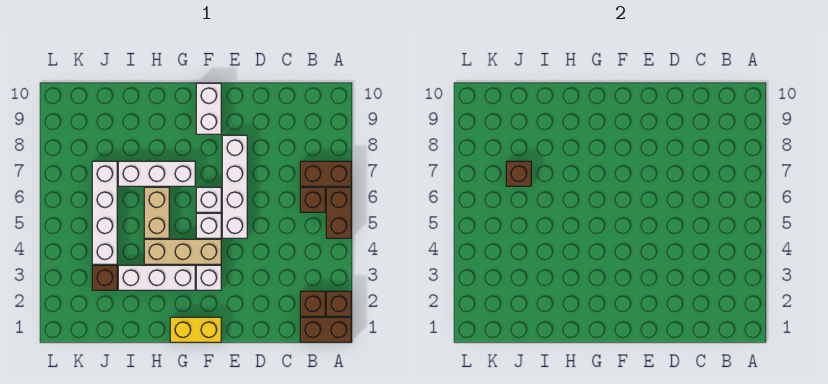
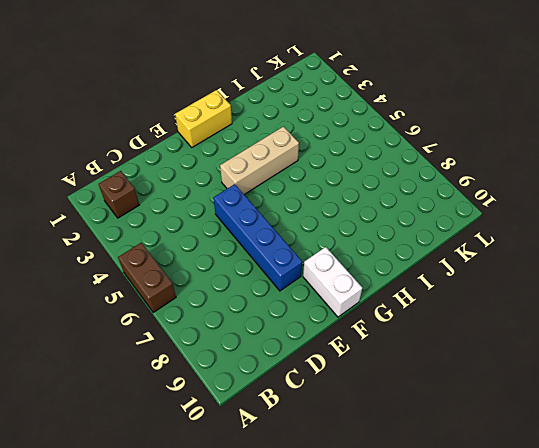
blue brick E5:E8 level 1 -> white brick E5:E8 level 1
none -> brown brick A1:B1 level 1
none -> brown brick A2 level 1
none -> brown brick A7:B7 level 1

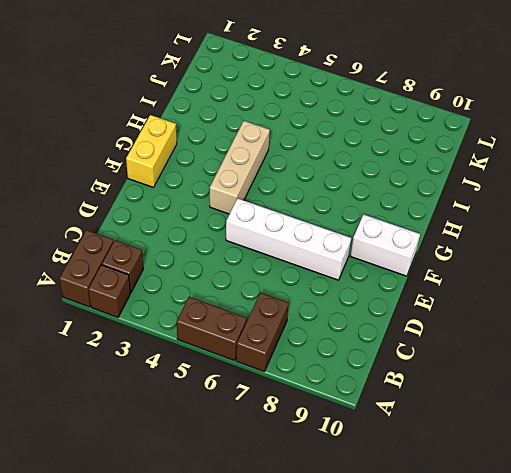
none -> brown brick B6 level 1
none -> white brick F3 level 1
none -> white brick F5 level 1

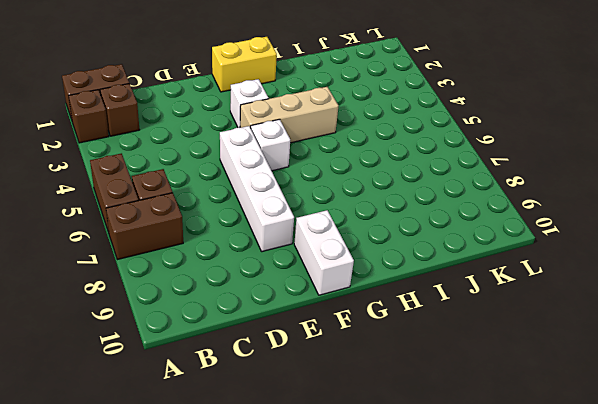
none -> white brick F6 level 1
none -> white brick G3:I3 level 1
none -> white brick G7:I7 level 1

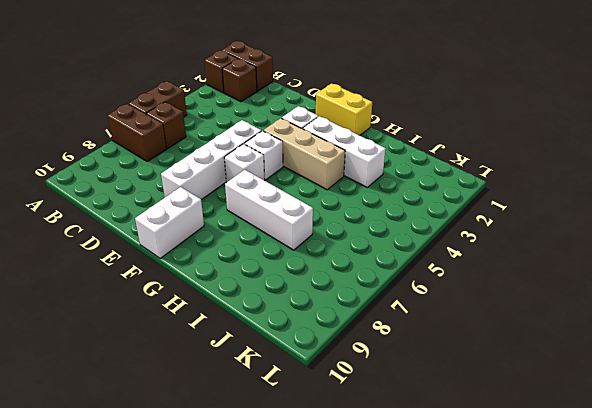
none -> tan brick H5:H6 level 1
none -> brown brick J3 level 1
none -> white brick J4:J7 level 1

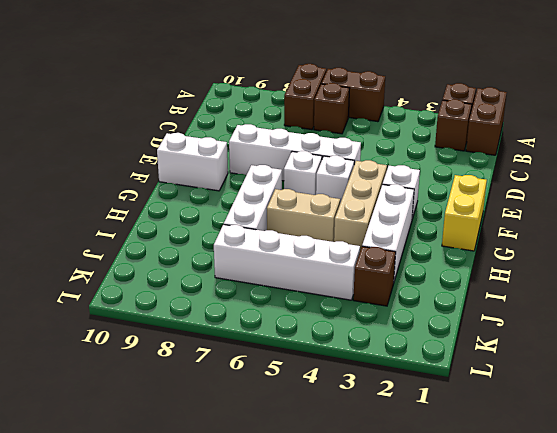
none -> brown brick J7 level 2

